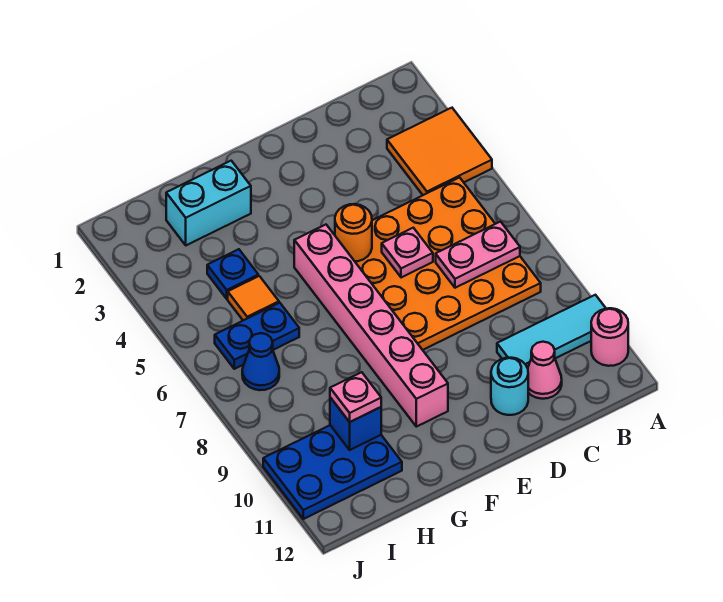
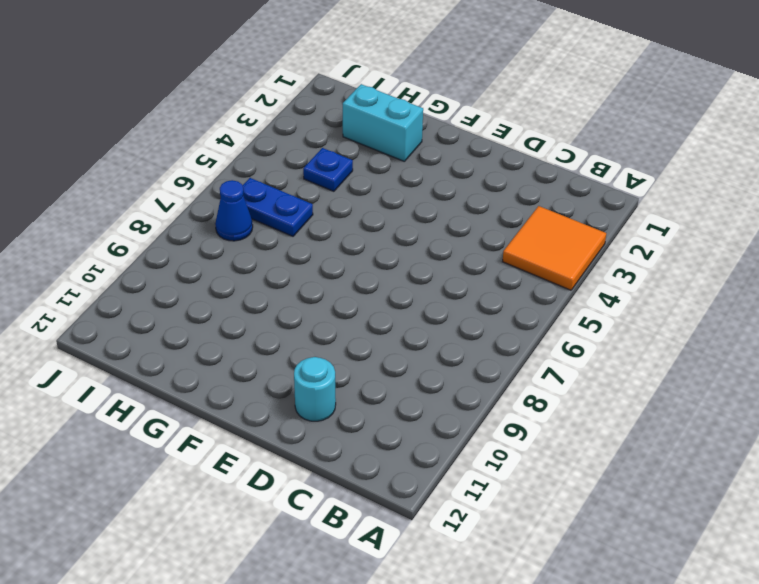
none -> cyan tile A10:C10 level 1
none -> pink round brick A11 level 1
none -> orange plate B5:E8 level 1

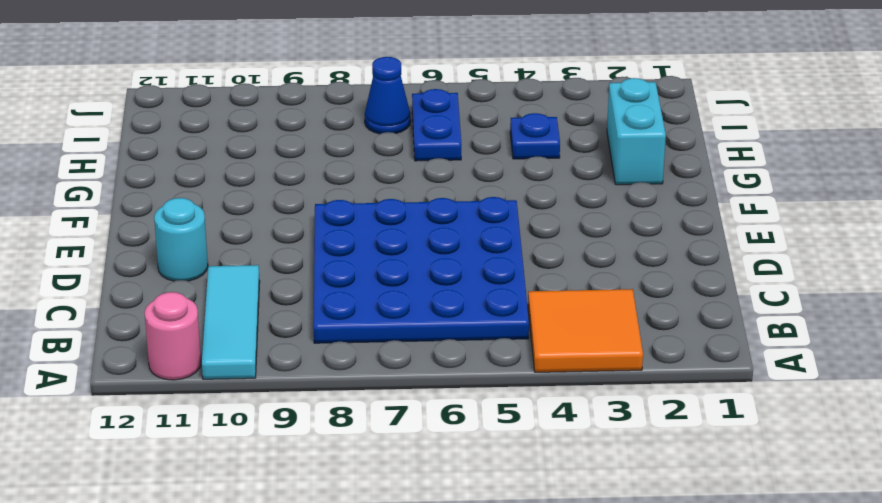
blue plate B5:E8 level 1 -> orange plate B5:E8 level 1
none -> pink cone C11 level 1
none -> pink brick F5:F10 level 1
none -> orange tile H5 level 1

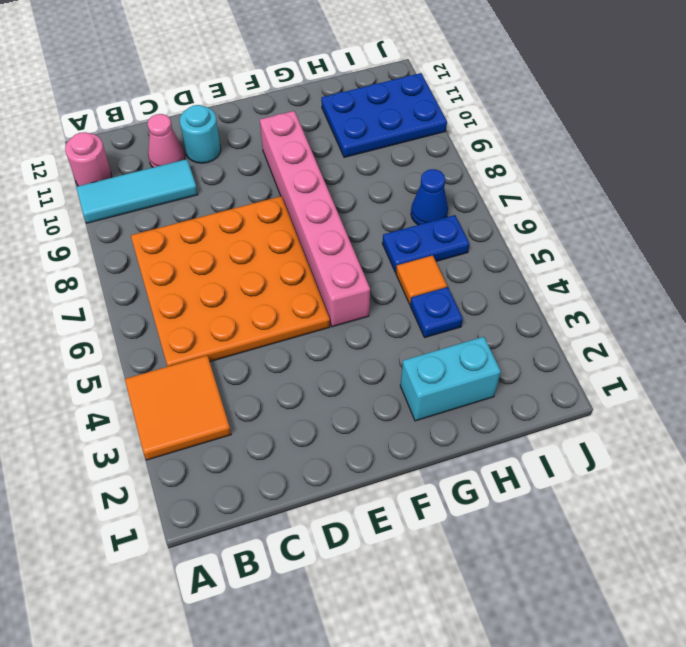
none -> pink plate B7:C7 level 2
none -> pink plate D6 level 2
none -> orange round brick E5 level 2

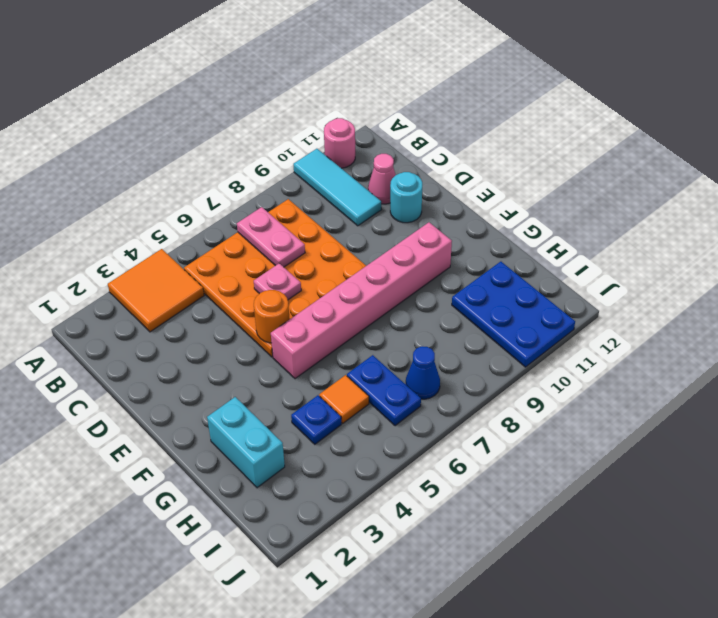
none -> blue brick H10 level 2
none -> pink plate H10 level 3

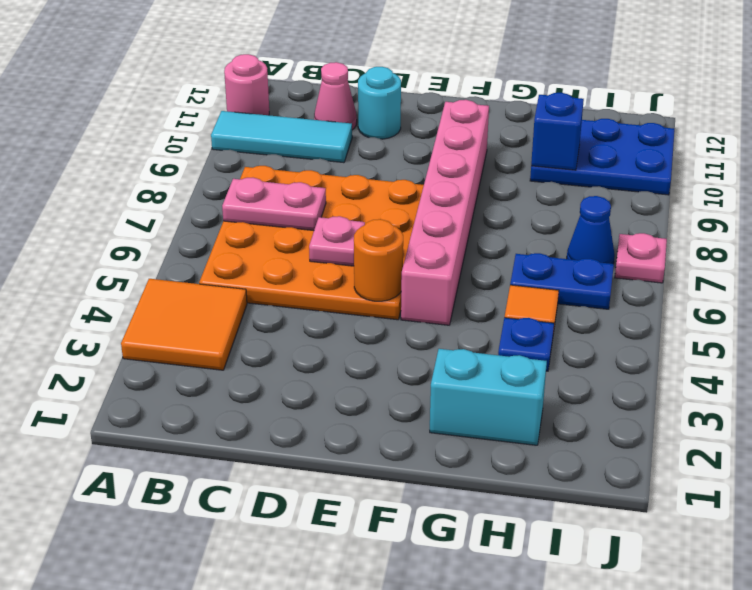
pink plate J7 level 1 -> pink plate H10 level 3

